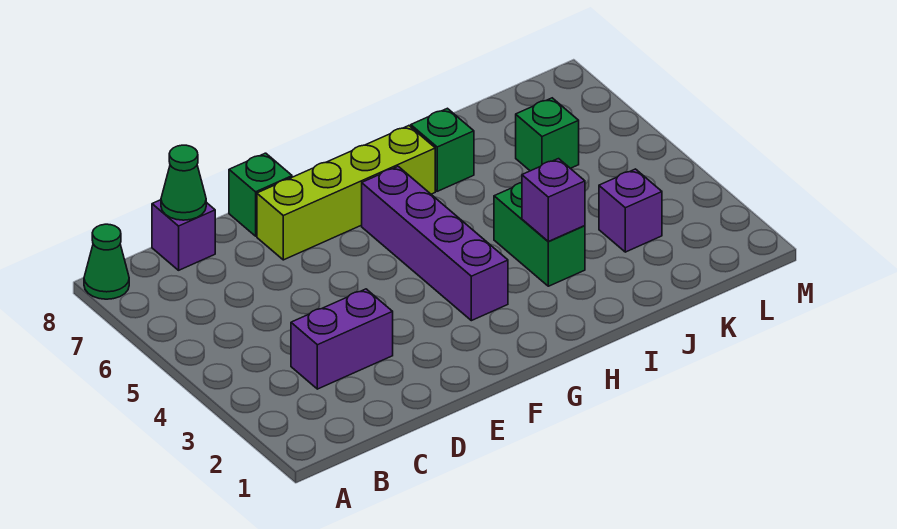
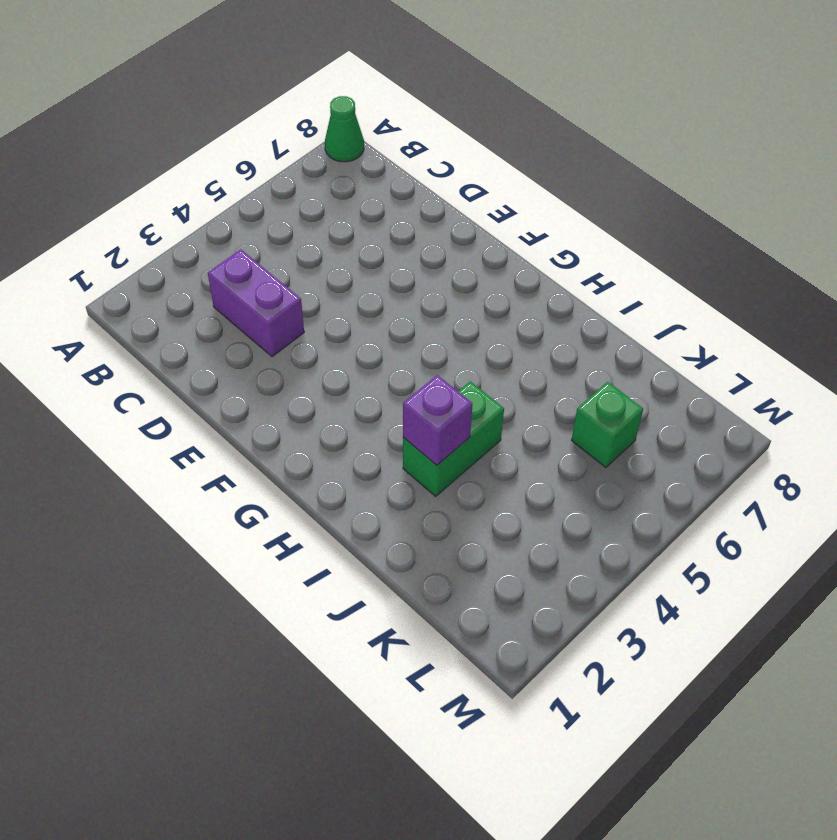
none -> purple brick C8 level 1
none -> lime brick E7:H7 level 1
none -> green brick E8 level 1

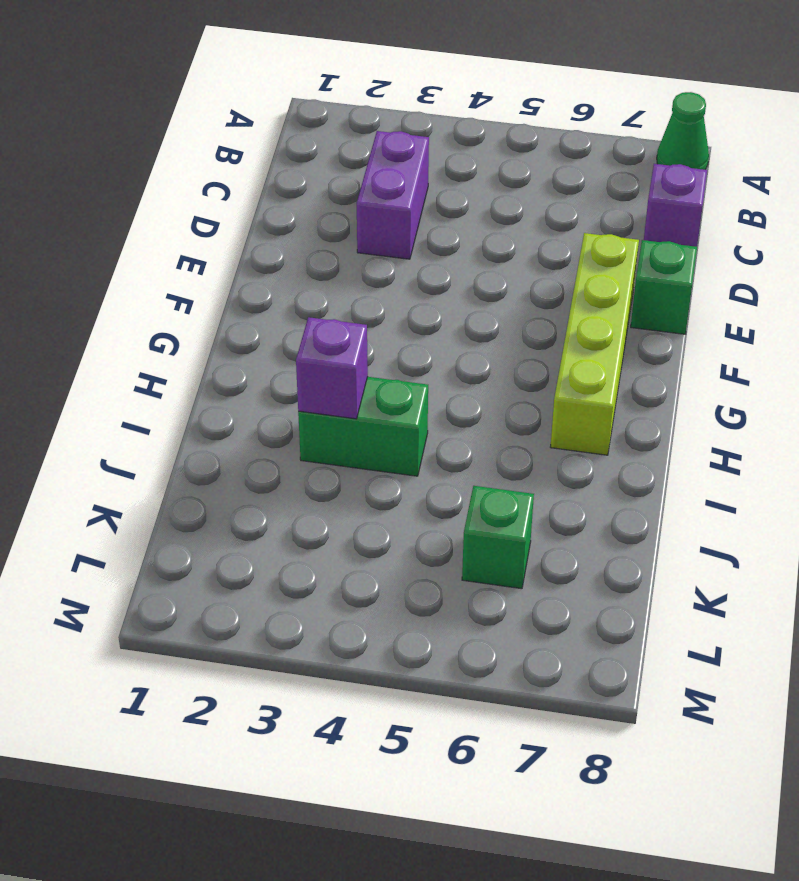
none -> purple brick G3:G6 level 1
none -> green brick I7 level 1
none -> purple brick K3 level 1

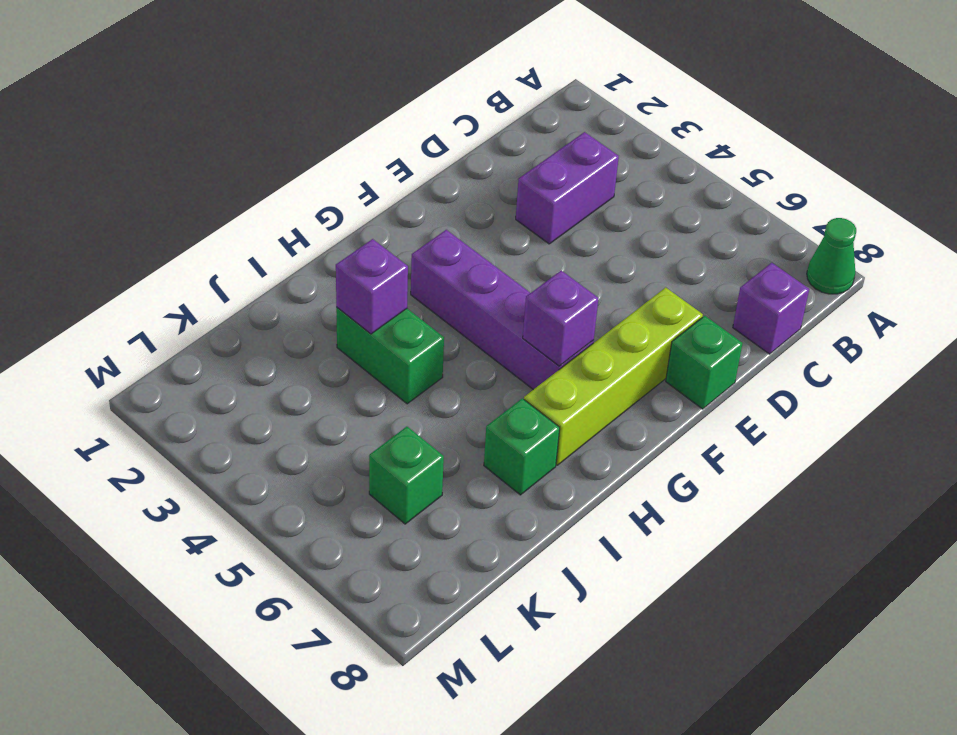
purple brick G6 level 2 -> purple brick K3 level 1
none -> green cone C8 level 2

